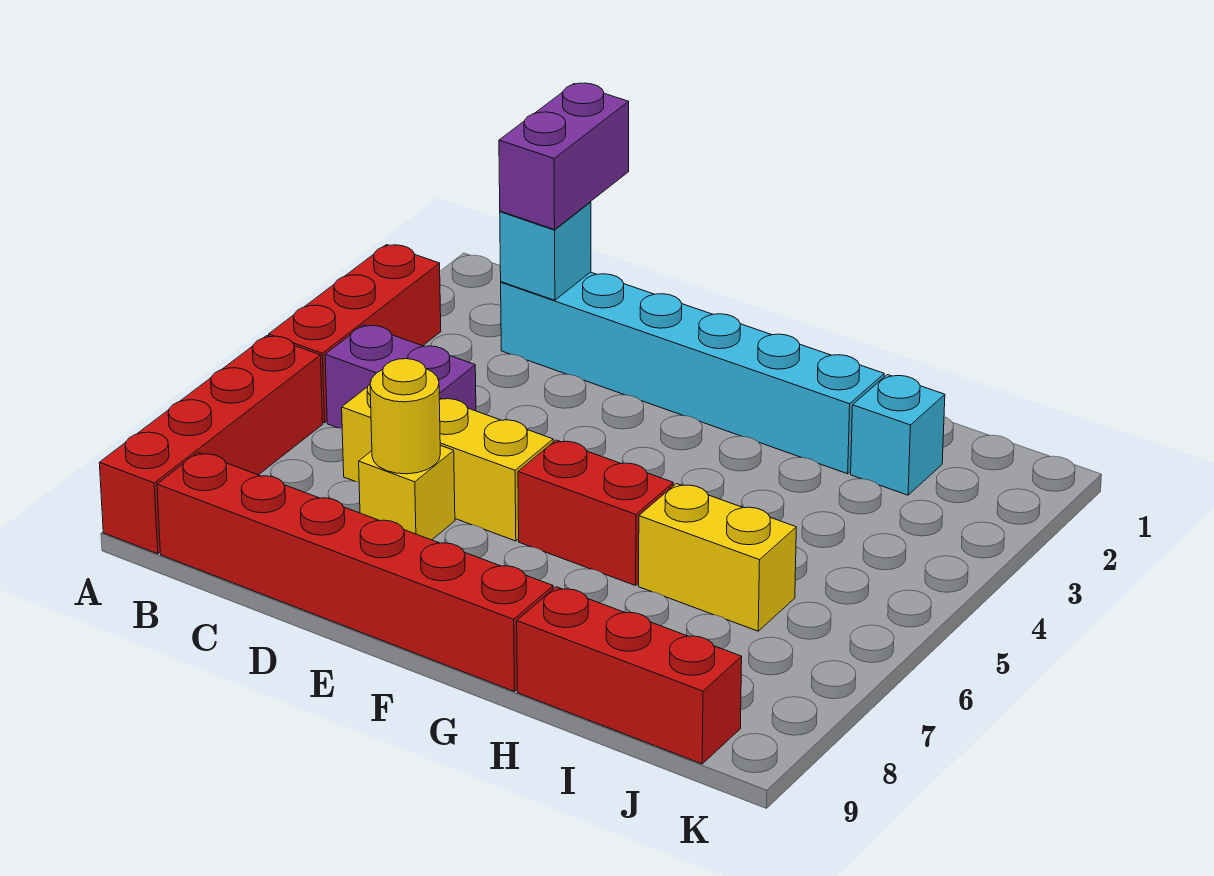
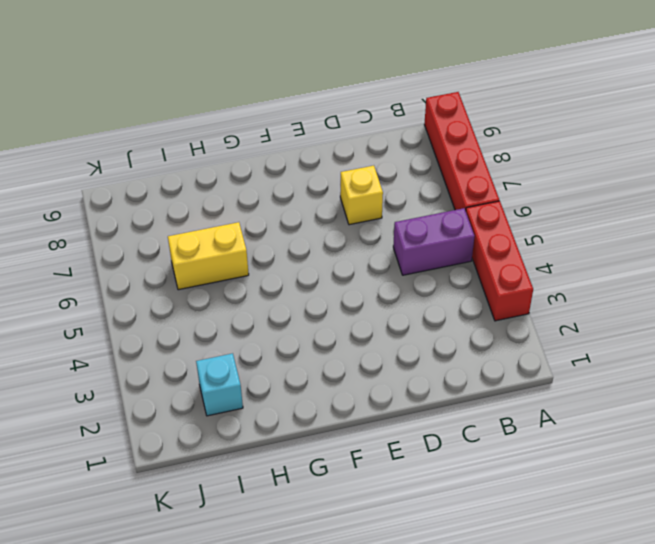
none -> red brick B9:G9 level 1
none -> cyan brick C2:H2 level 1
none -> yellow brick C6:E6 level 1

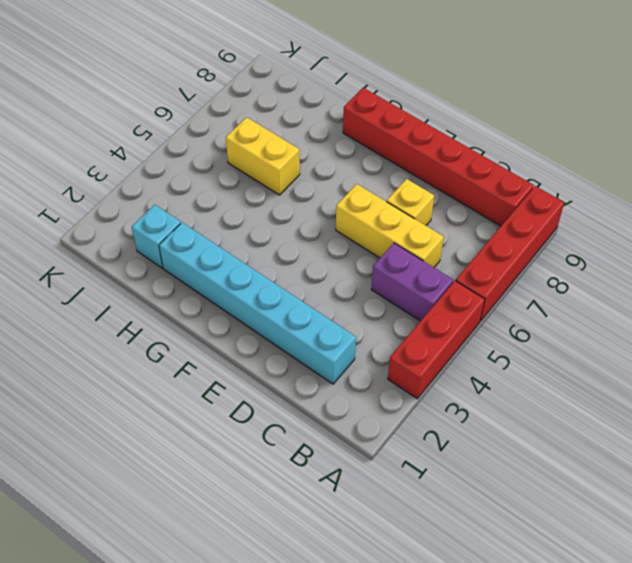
none -> red brick F6:G6 level 1
none -> red brick H9:J9 level 1
none -> cyan brick C2 level 2

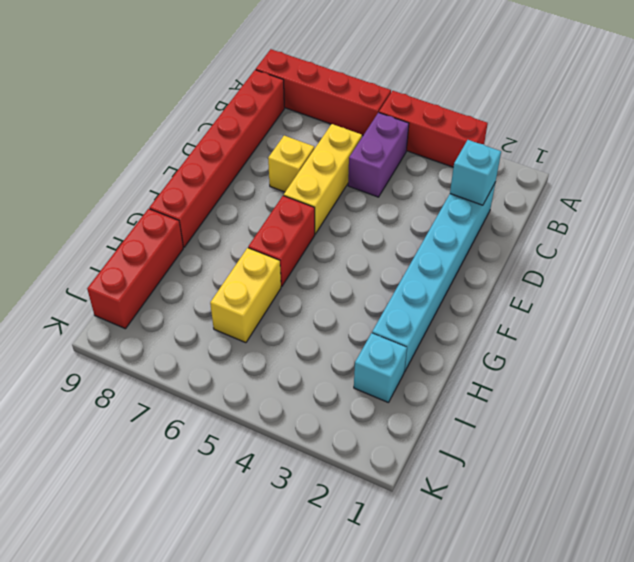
none -> yellow round brick D7 level 2
none -> purple brick C1:C2 level 3

